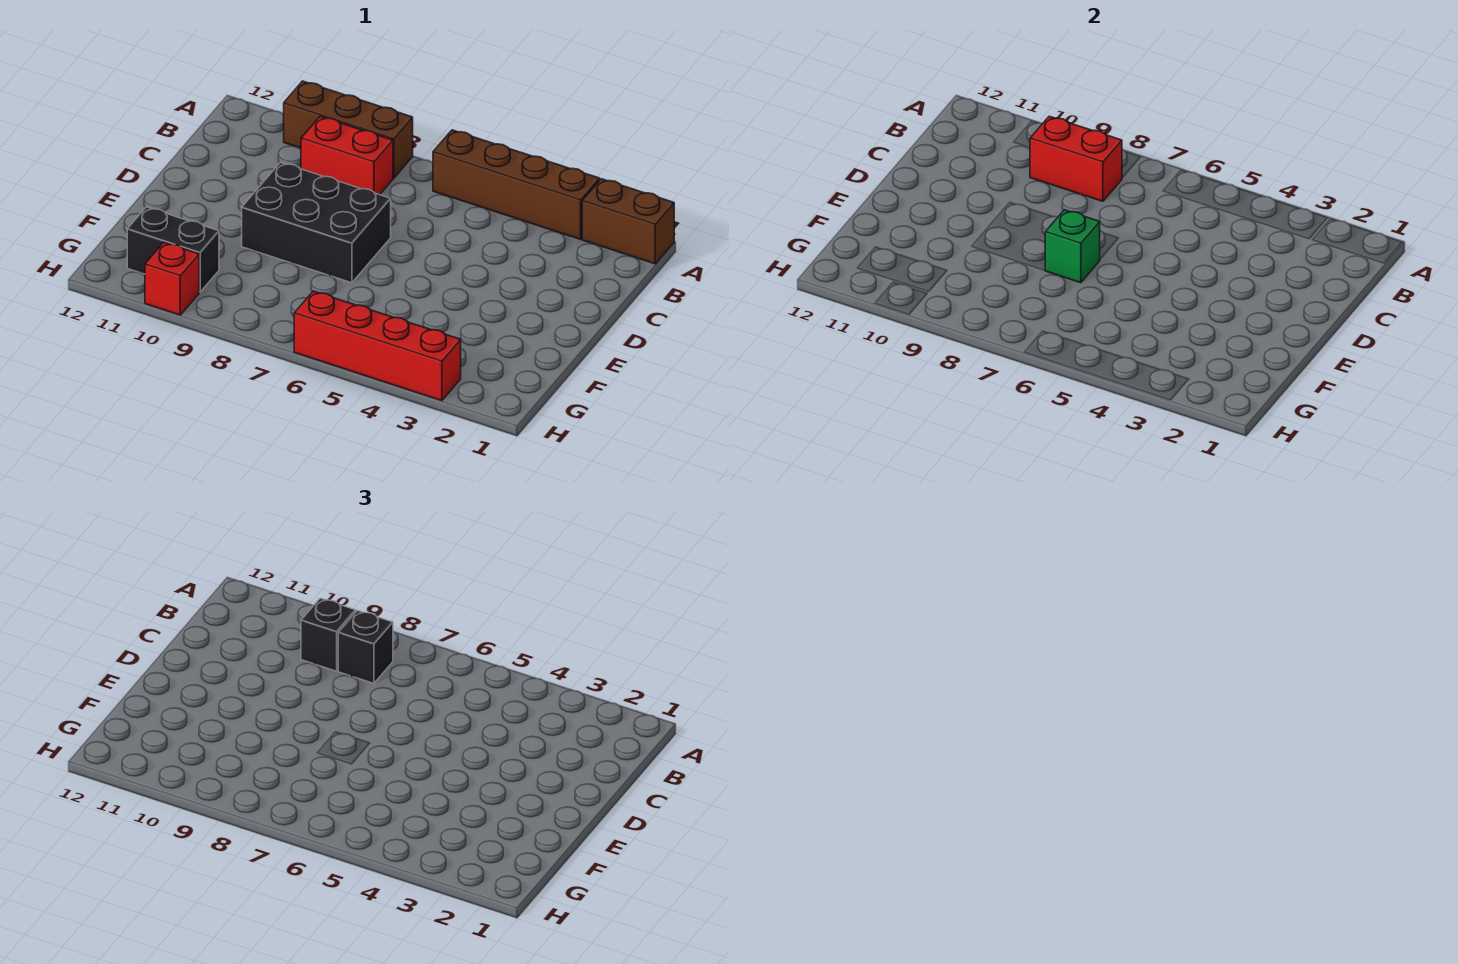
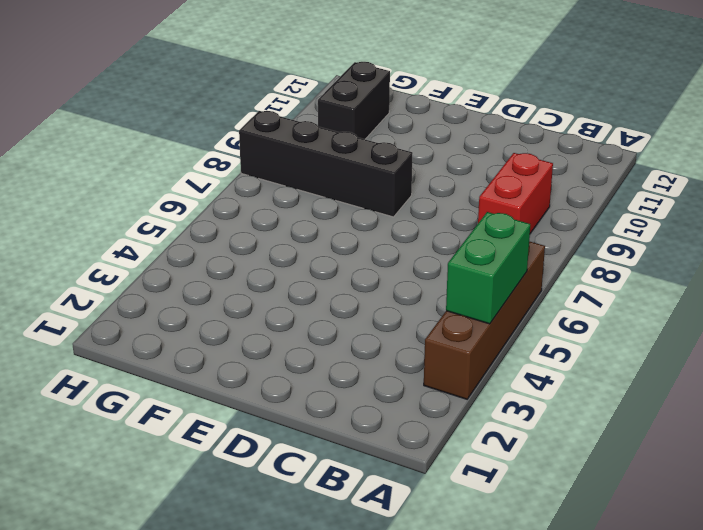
green brick A4:A5 level 2 -> none
black brick E8:H8 level 1 -> black brick D7:E9 level 1
none -> brown brick A1:A2 level 1
none -> brown brick A8:A10 level 1
none -> red brick H3:H6 level 1

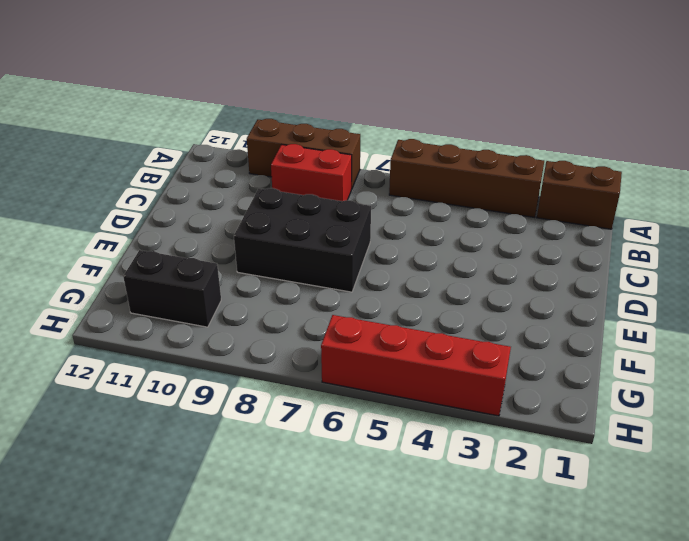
none -> red brick H10 level 1
none -> red brick B8:B9 level 2
none -> green brick E7 level 2

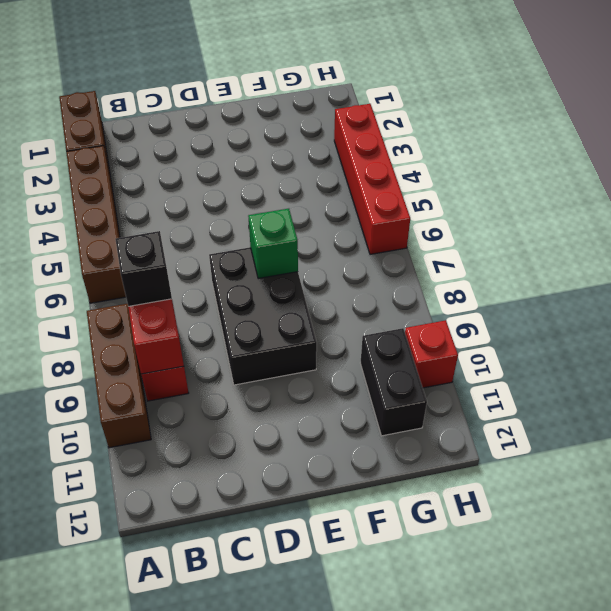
none -> black brick B9 level 3

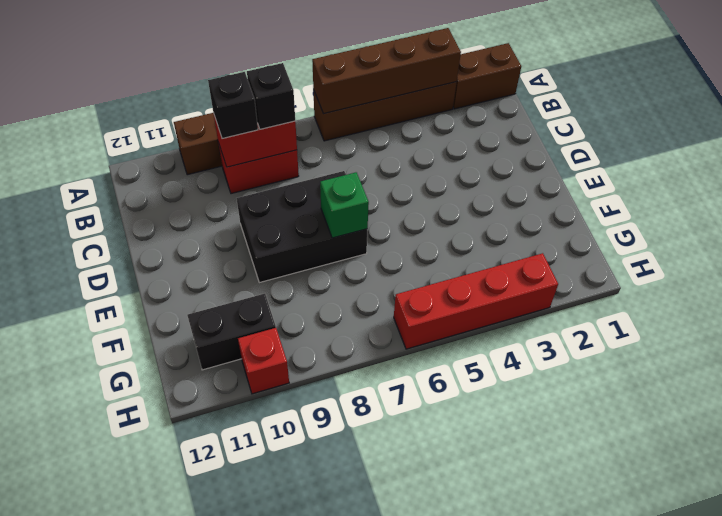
brown brick A3:A6 level 2 -> none

